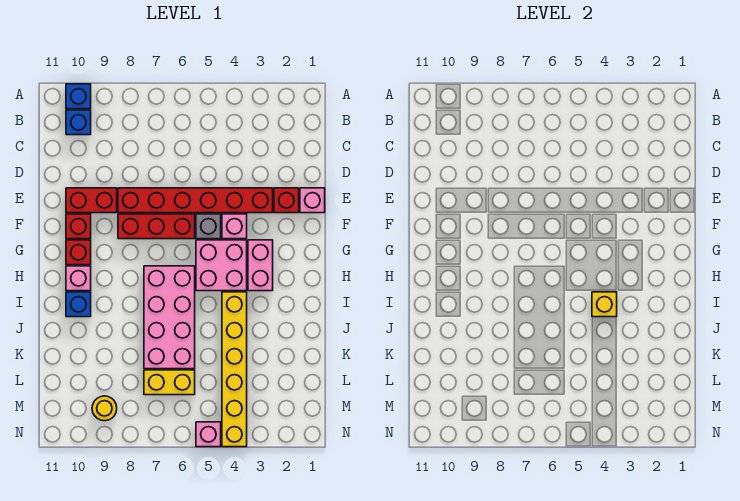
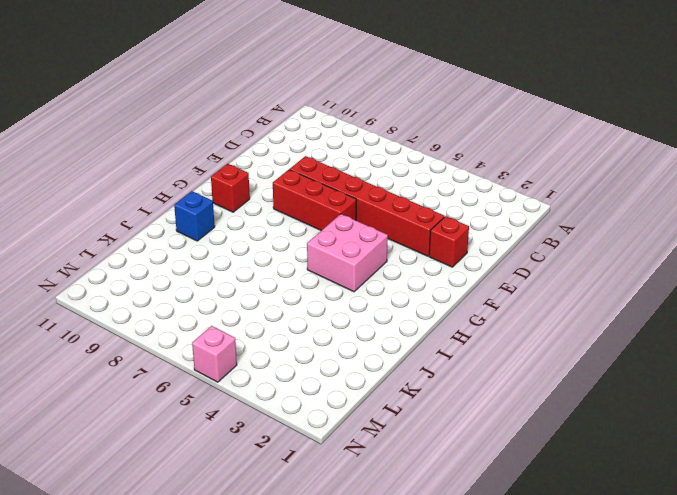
none -> blue brick A10 level 1
none -> blue brick B10 level 1
none -> pink brick E1 level 1

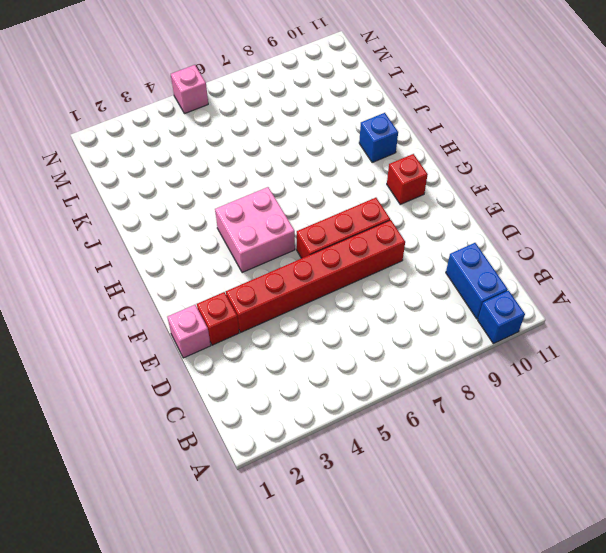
blue brick B10:C10 level 1 -> blue brick B10 level 1
none -> red brick E9:E10 level 1
none -> pink brick F4 level 1
none -> grey brick F5 level 1

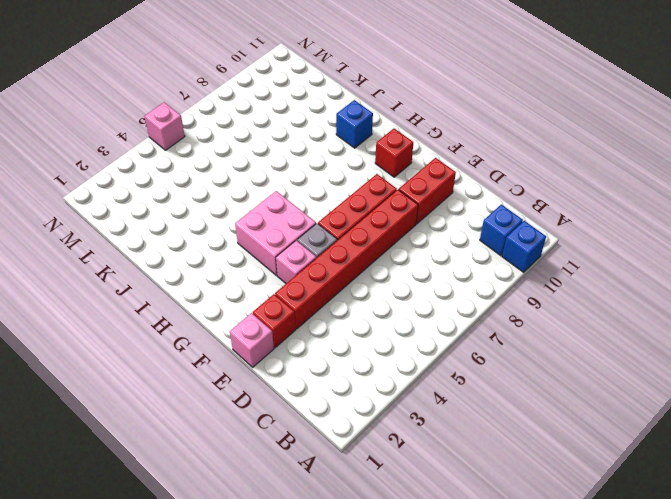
none -> red brick F10 level 1
none -> pink brick G3:H3 level 1
none -> pink brick H6:K7 level 1

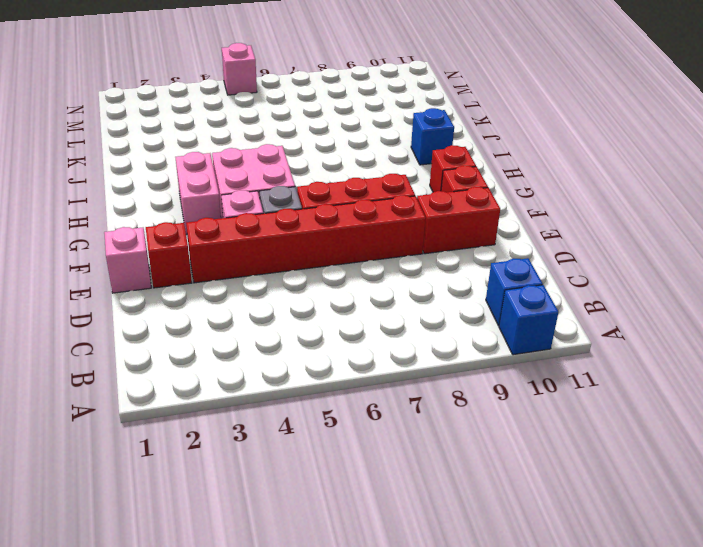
none -> pink brick H6:K7 level 1
none -> pink brick H10 level 1
none -> yellow brick I4:N4 level 1

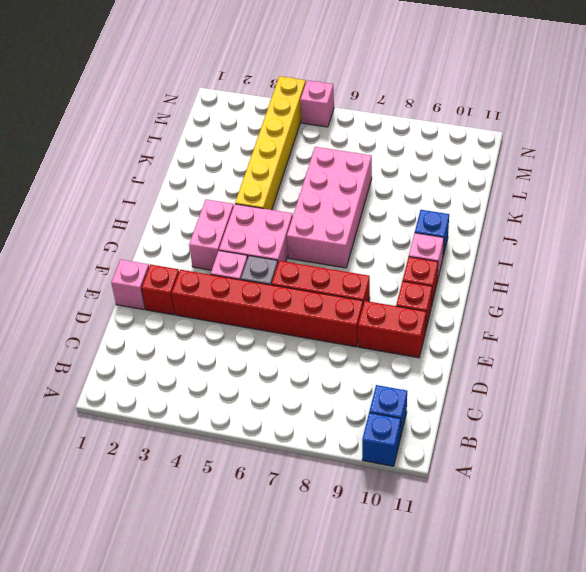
none -> yellow brick L6:L7 level 1
none -> yellow round brick M9 level 1
none -> yellow brick I4 level 2

